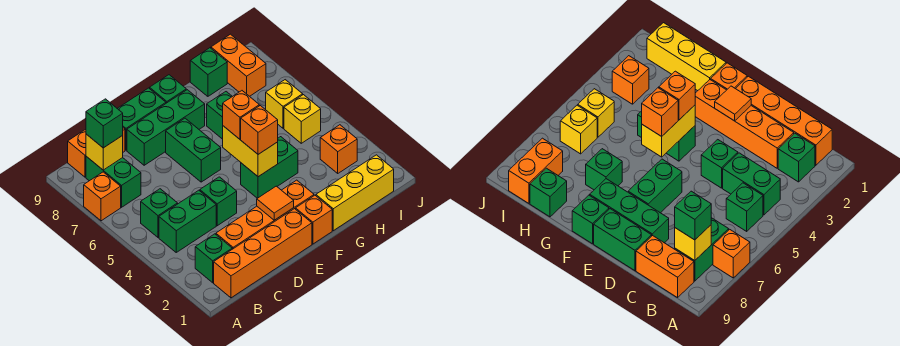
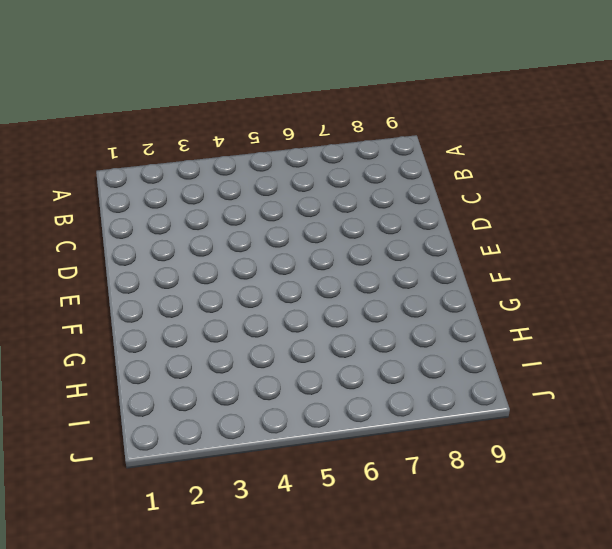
none -> orange brick A7 level 1
none -> orange brick B1:E1 level 1
none -> green brick B2 level 1

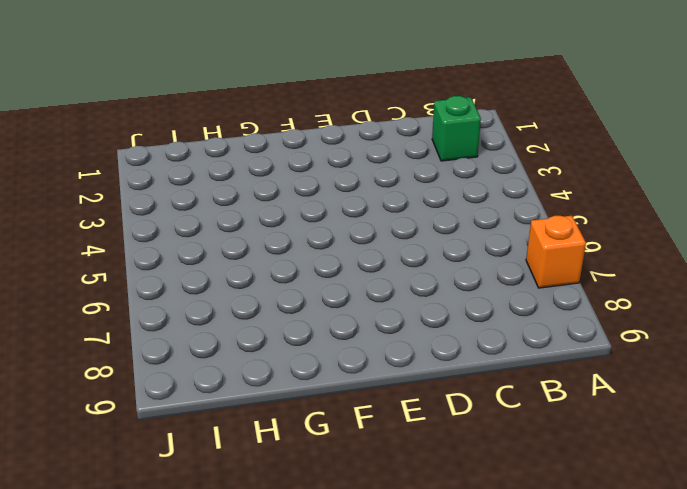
none -> orange brick B1:E1 level 1
none -> green brick B4:C4 level 1
none -> green brick B5 level 1

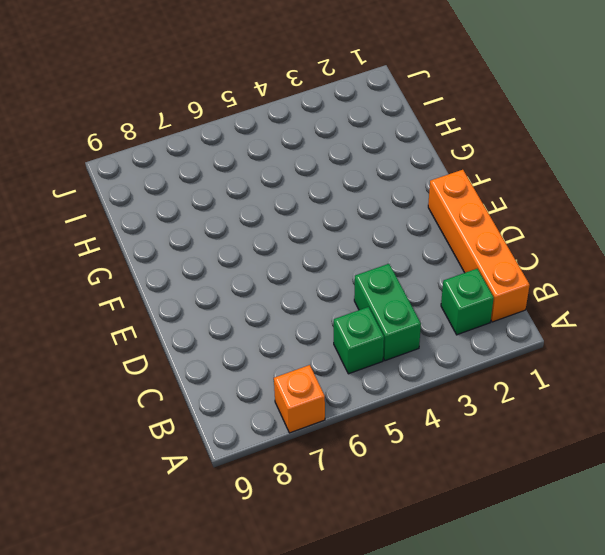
none -> green brick B7:B8 level 1
none -> orange brick B9:C9 level 1
none -> orange brick C2:F2 level 1

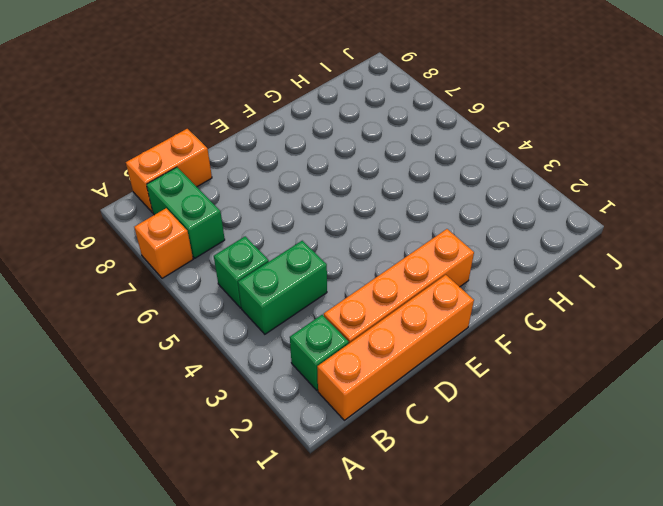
none -> green brick D4 level 1
none -> green brick D8:F8 level 1
none -> green brick D9:E9 level 1

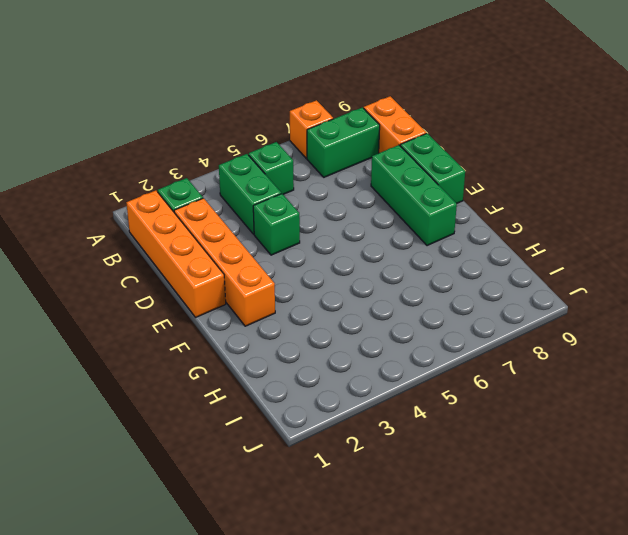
none -> green brick E6:E7 level 1
none -> orange brick F1 level 1
none -> green brick F4:G4 level 1

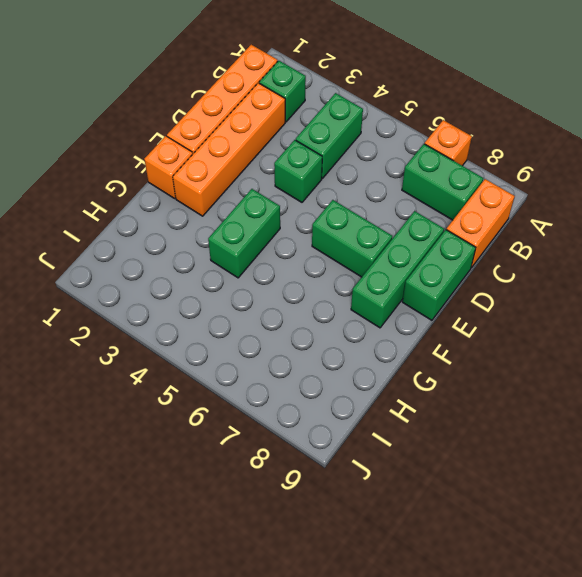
none -> green brick B5 level 1
none -> green brick F9 level 1
none -> yellow brick G1:I1 level 1

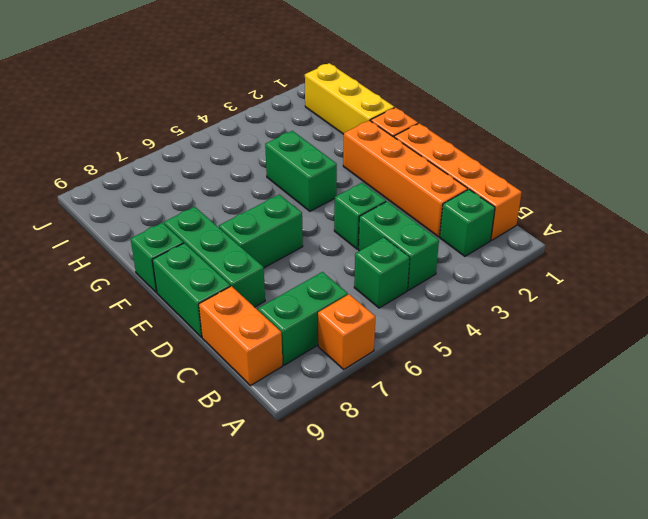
none -> green brick G7 level 1
none -> green brick H9 level 1
none -> orange brick I3 level 1

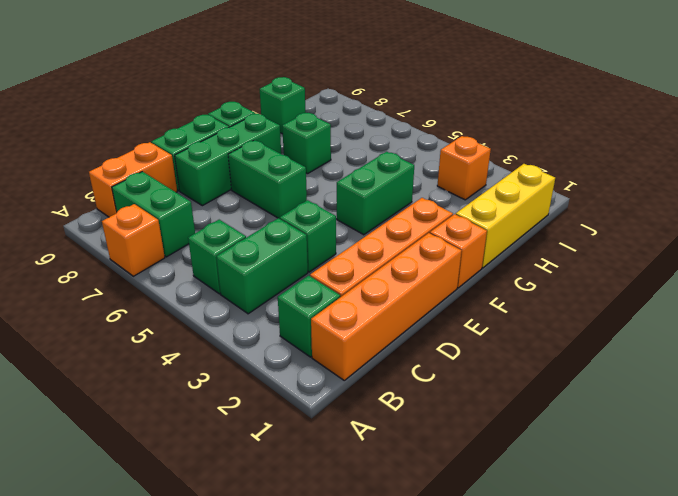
none -> yellow brick I5 level 1
none -> yellow brick I6 level 1
none -> orange brick I8:I9 level 1

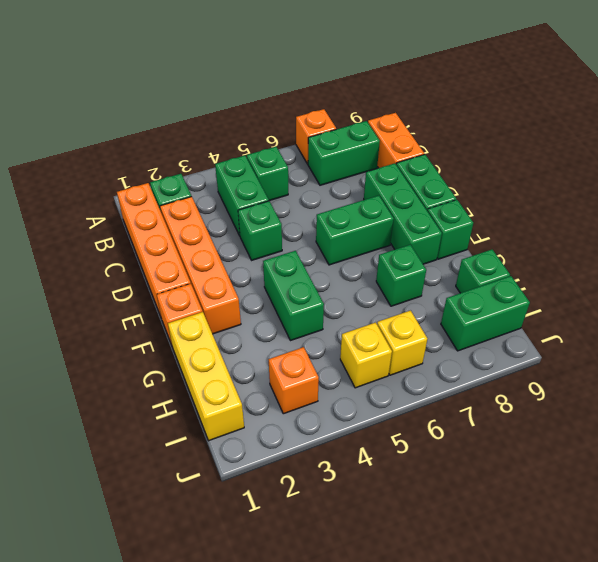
green brick I8:I9 level 1 -> orange brick I8:I9 level 1
none -> yellow brick B8 level 2
none -> orange tile E2 level 2
none -> yellow brick F4:F5 level 2

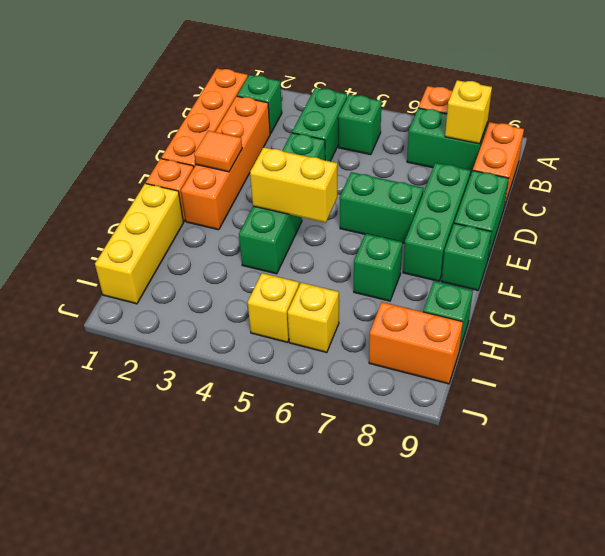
none -> orange brick I3 level 1
none -> green brick B8 level 3
none -> orange brick F4 level 3

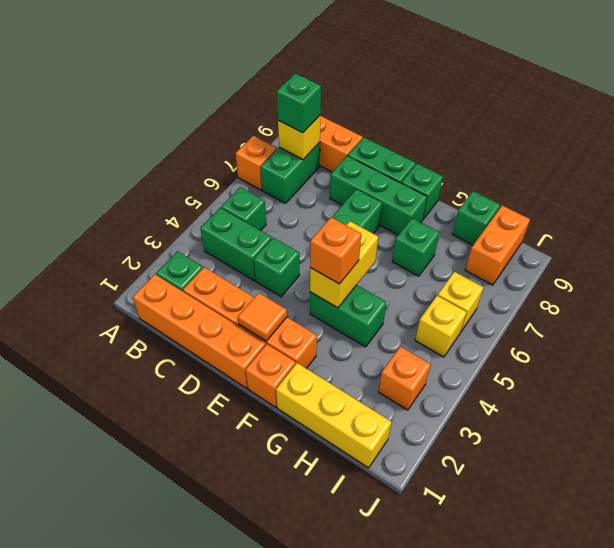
none -> orange brick F5 level 3

